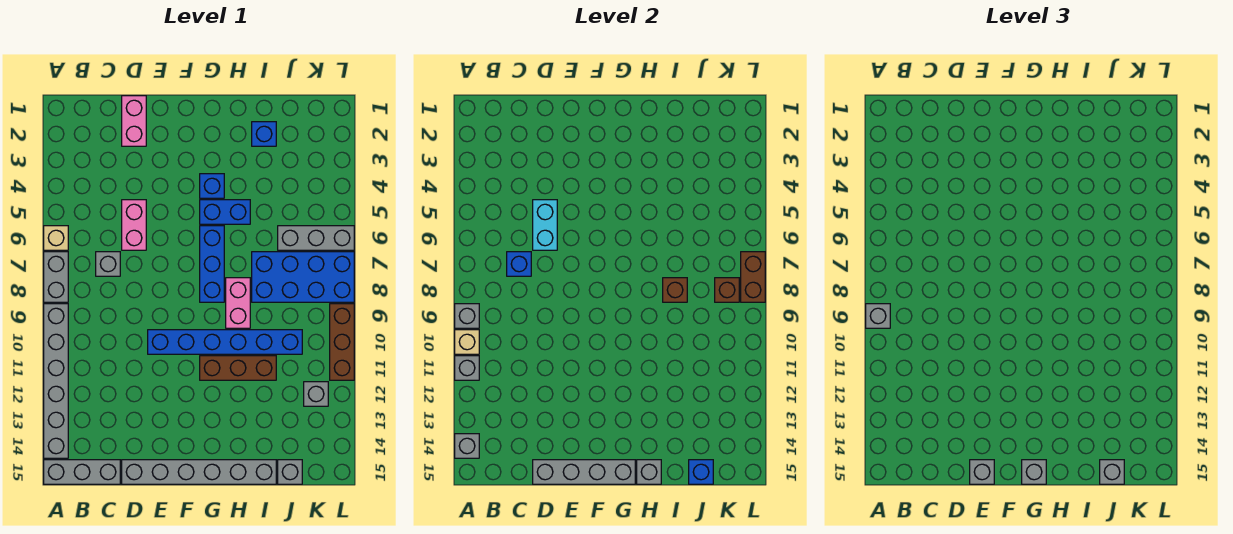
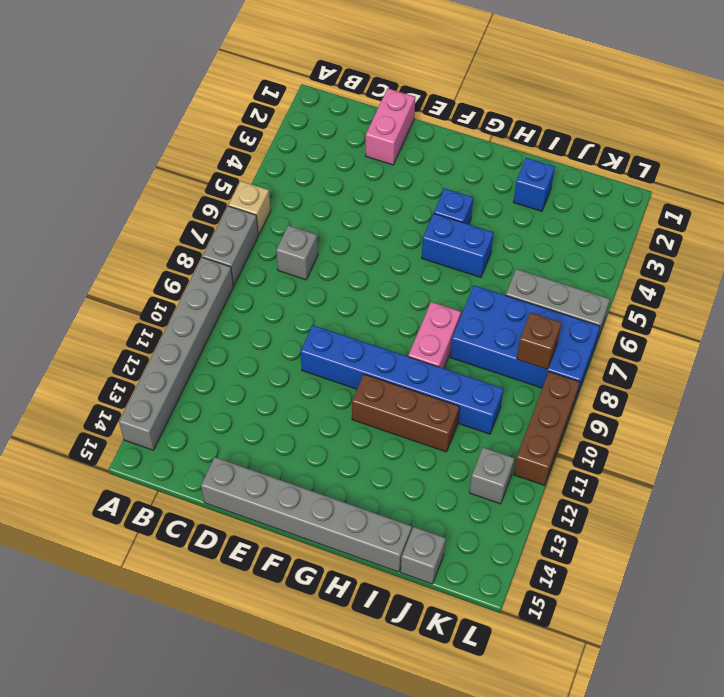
none -> grey brick A15:C15 level 1
none -> pink brick D5:D6 level 1
none -> blue brick G6:G8 level 1
none -> grey brick A9 level 2

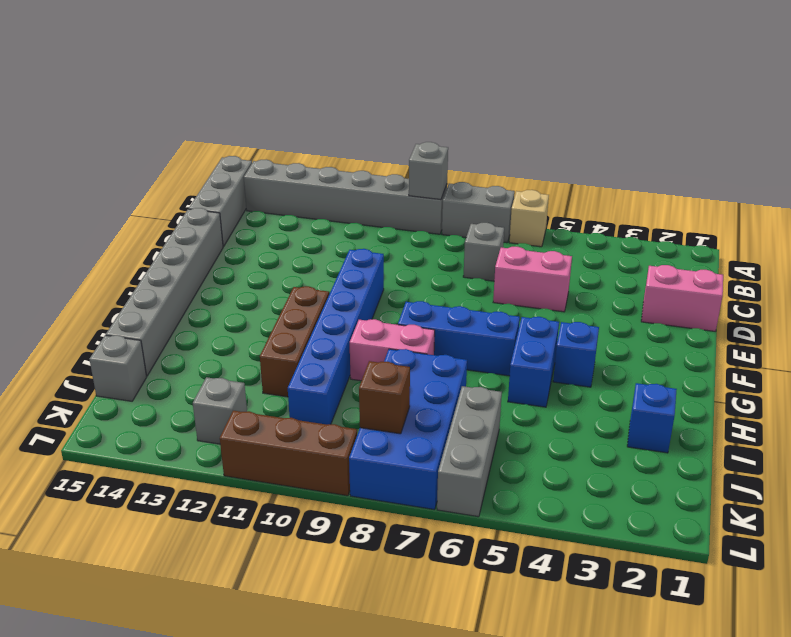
none -> tan brick A10 level 2
none -> grey brick A11 level 2
none -> grey brick A14 level 2
none -> blue brick C7 level 2

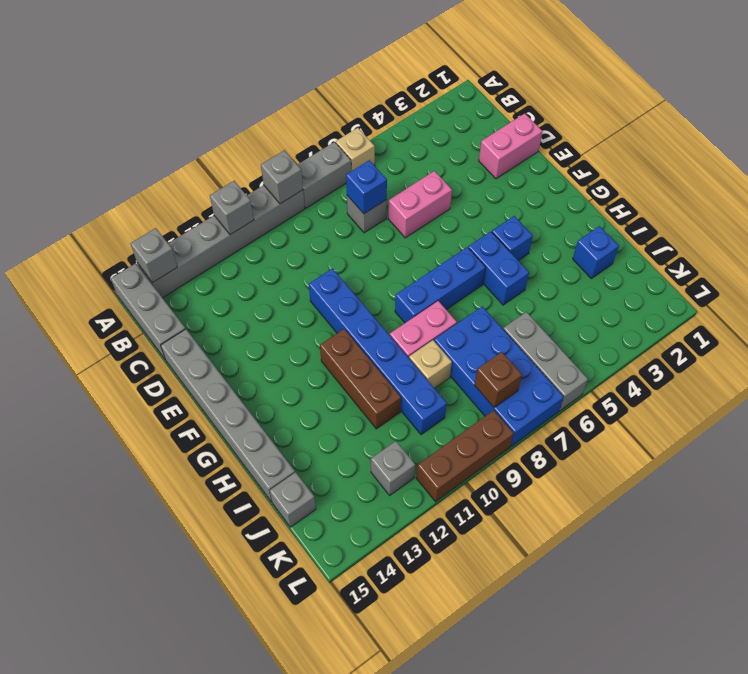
tan brick I9 level 1 -> tan brick A10 level 2
none -> cyan brick D5:D6 level 2
none -> grey brick D15:G15 level 2
none -> grey brick H15 level 2
none -> brown brick I8 level 2

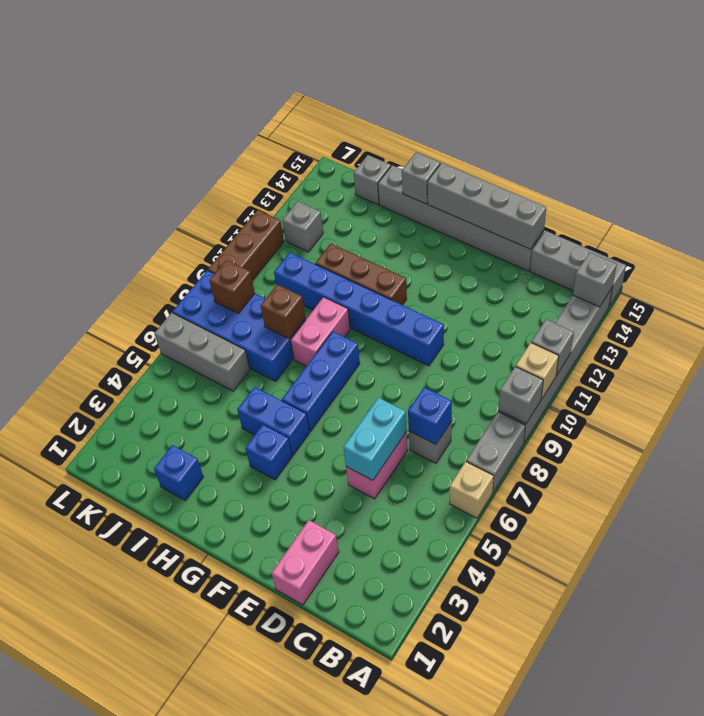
none -> blue brick J15 level 2
none -> brown brick L7:L8 level 2
none -> grey brick A9 level 3
none -> grey brick E15 level 3

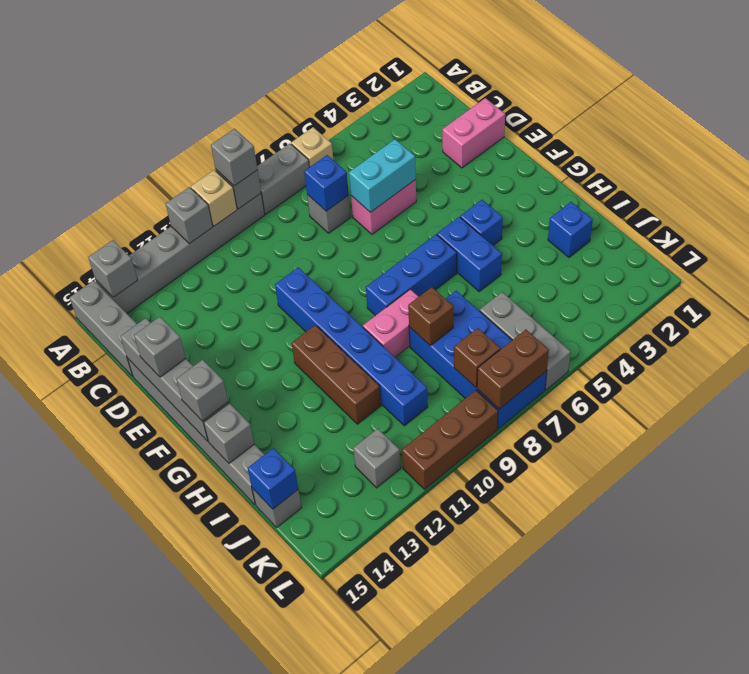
none -> grey brick J15 level 3

